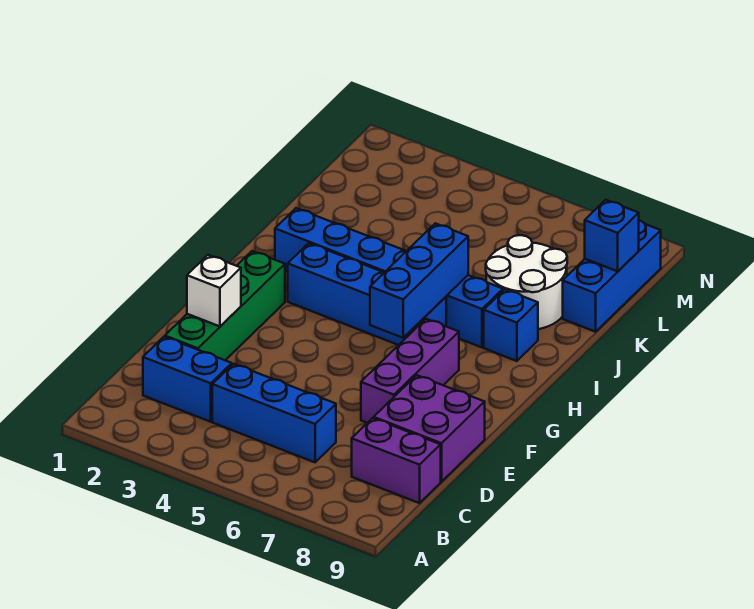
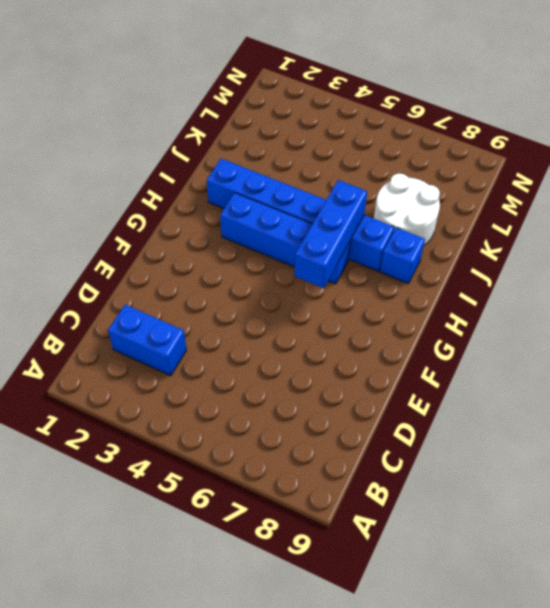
none -> blue brick C4:C6 level 1
none -> purple brick C8:C9 level 1
none -> green brick D2:G2 level 1

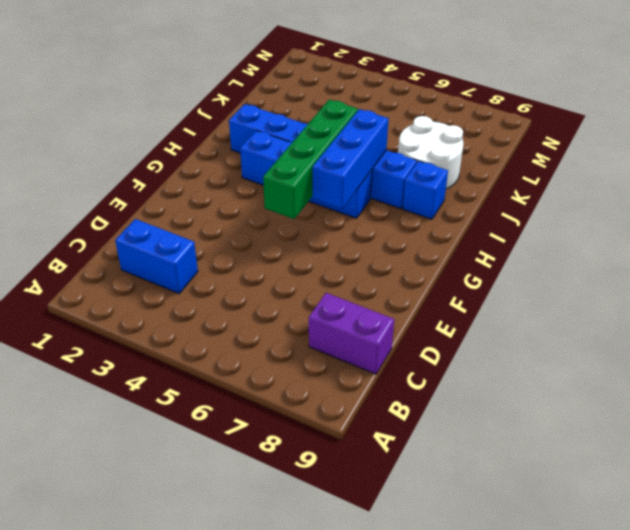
green brick F5:I5 level 2 -> green brick D2:G2 level 1
none -> blue brick C4:C6 level 1
none -> purple brick D8:E9 level 1
none -> purple brick E7:G7 level 1

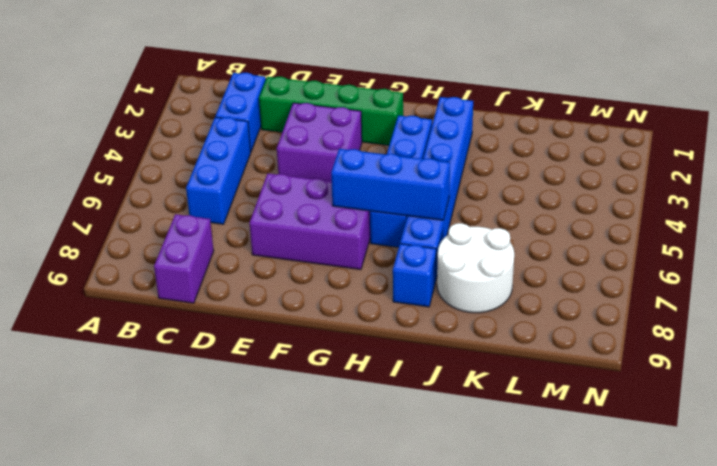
purple brick E3:F4 level 1 -> purple brick D8:E9 level 1
purple brick E6:G7 level 1 -> purple brick E7:G7 level 1
none -> blue brick K9:M9 level 1
none -> white brick E2 level 2
none -> blue brick L9 level 2

